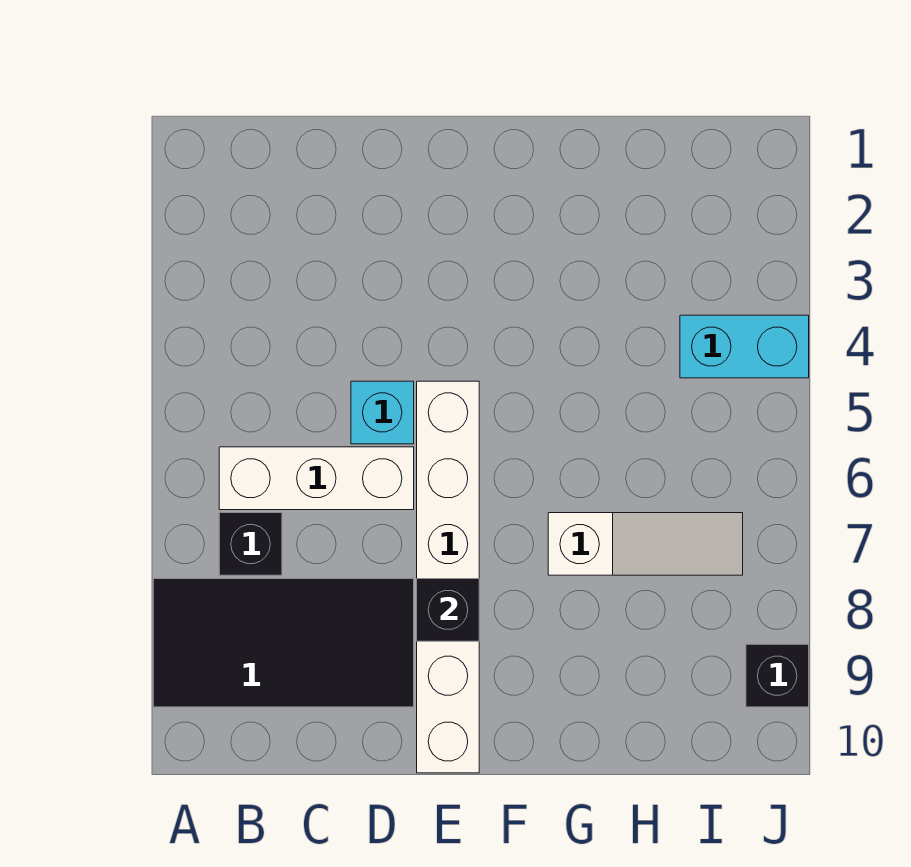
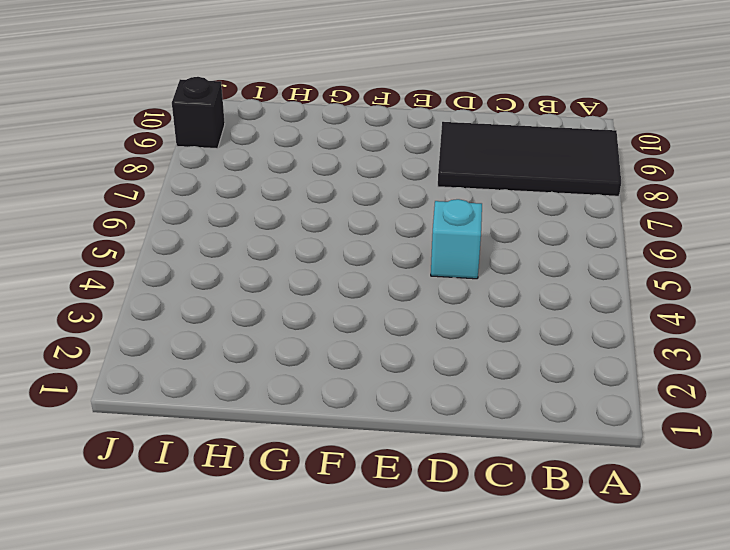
none -> white brick B6:D6 level 1
none -> black brick B7 level 1

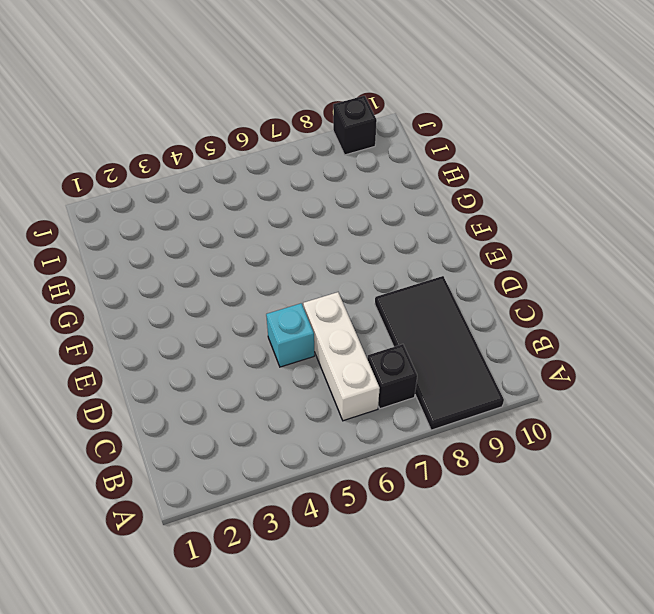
none -> white brick E5:E10 level 1
none -> white slope G7:I7 level 1 top G

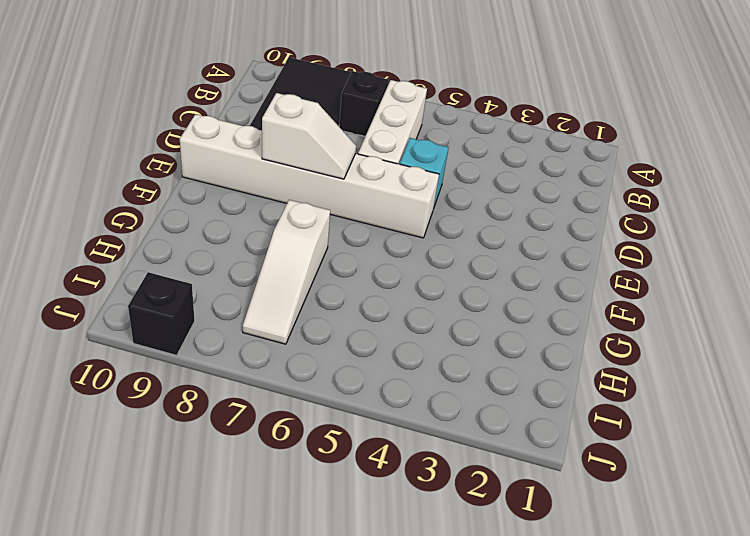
white slope E7:E8 level 2 top 8 -> black brick E8 level 2
none -> cyan brick I4:J4 level 1

